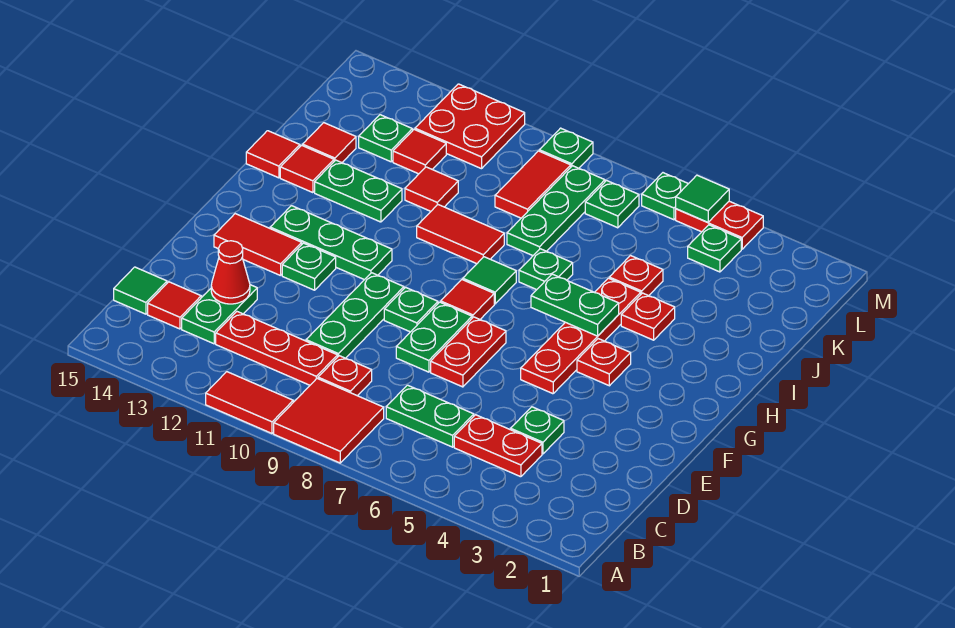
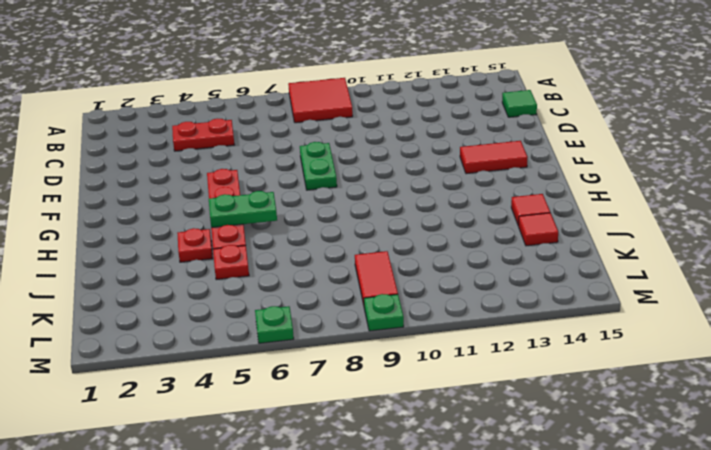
none -> red tile A10:A11 level 1
none -> green plate C6:C7 level 1
none -> red plate C9 level 1
none -> red plate C10:C12 level 1

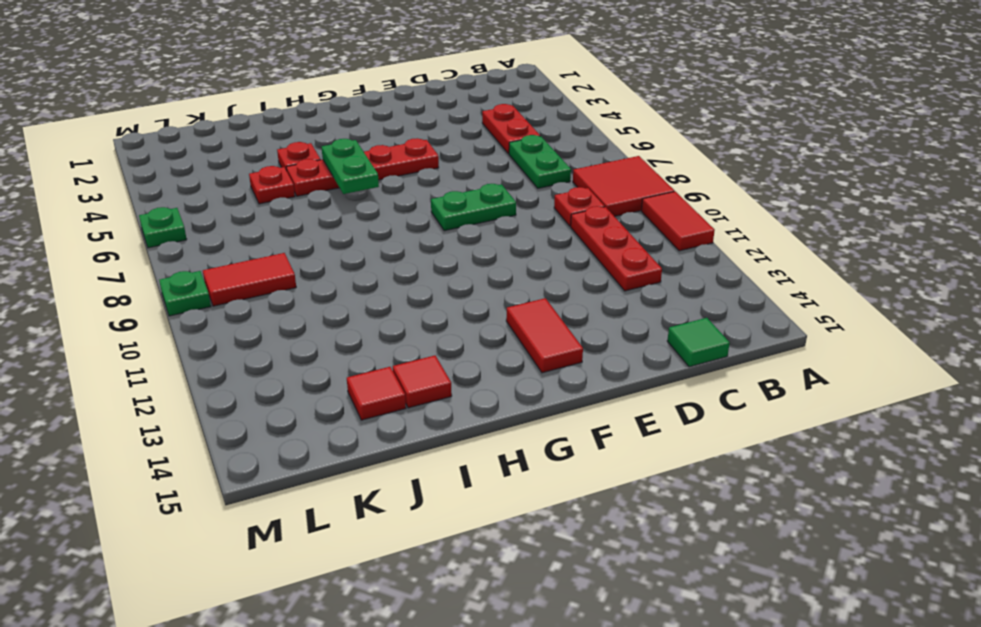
none -> green plate C13:D13 level 1
none -> red tile C14 level 1
none -> green plate D4 level 1
none -> green plate D10:F10 level 1

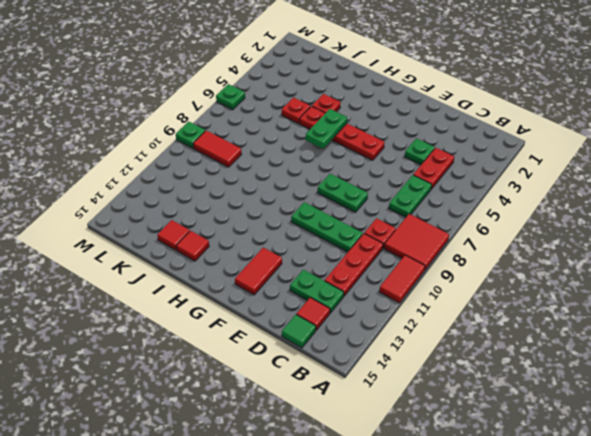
none -> red plate E7:F7 level 1
none -> green plate F9 level 1
none -> green plate F12 level 1
none -> red plate G4 level 1

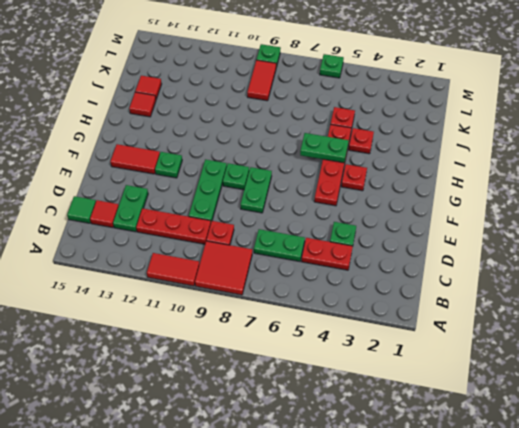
none -> red plate E7:F7 level 1
none -> red tile G8 level 1
none -> green plate G11:G13 level 1
none -> green tile H8 level 1

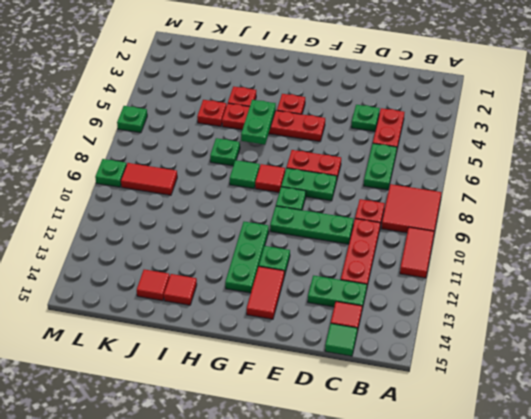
none -> red tile I9:I10 level 1
none -> green plate I12:I13 level 1
none -> red tile I15 level 1
none -> green plate J8:L8 level 1

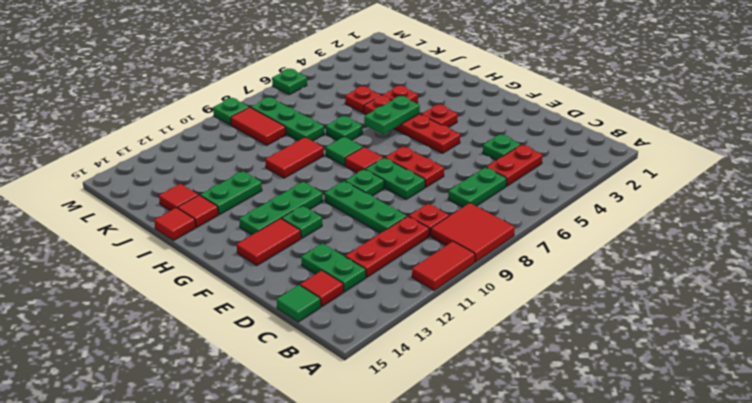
none -> red tile J11 level 1
none -> red tile K12 level 1
none -> green plate K13 level 1
none -> green plate L4 level 1

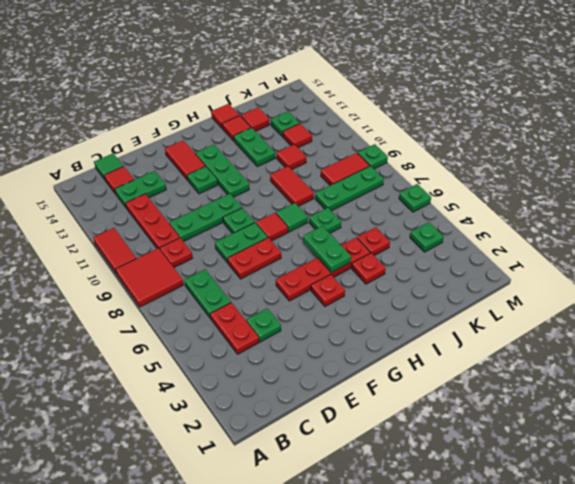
none -> green plate L7 level 1
none -> red plate L11:M12 level 1
none -> red plate M4:M5 level 1
none -> red cone D13 level 2

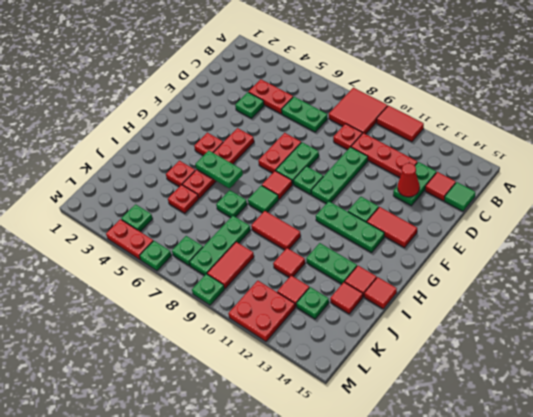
none -> green tile M5 level 2

